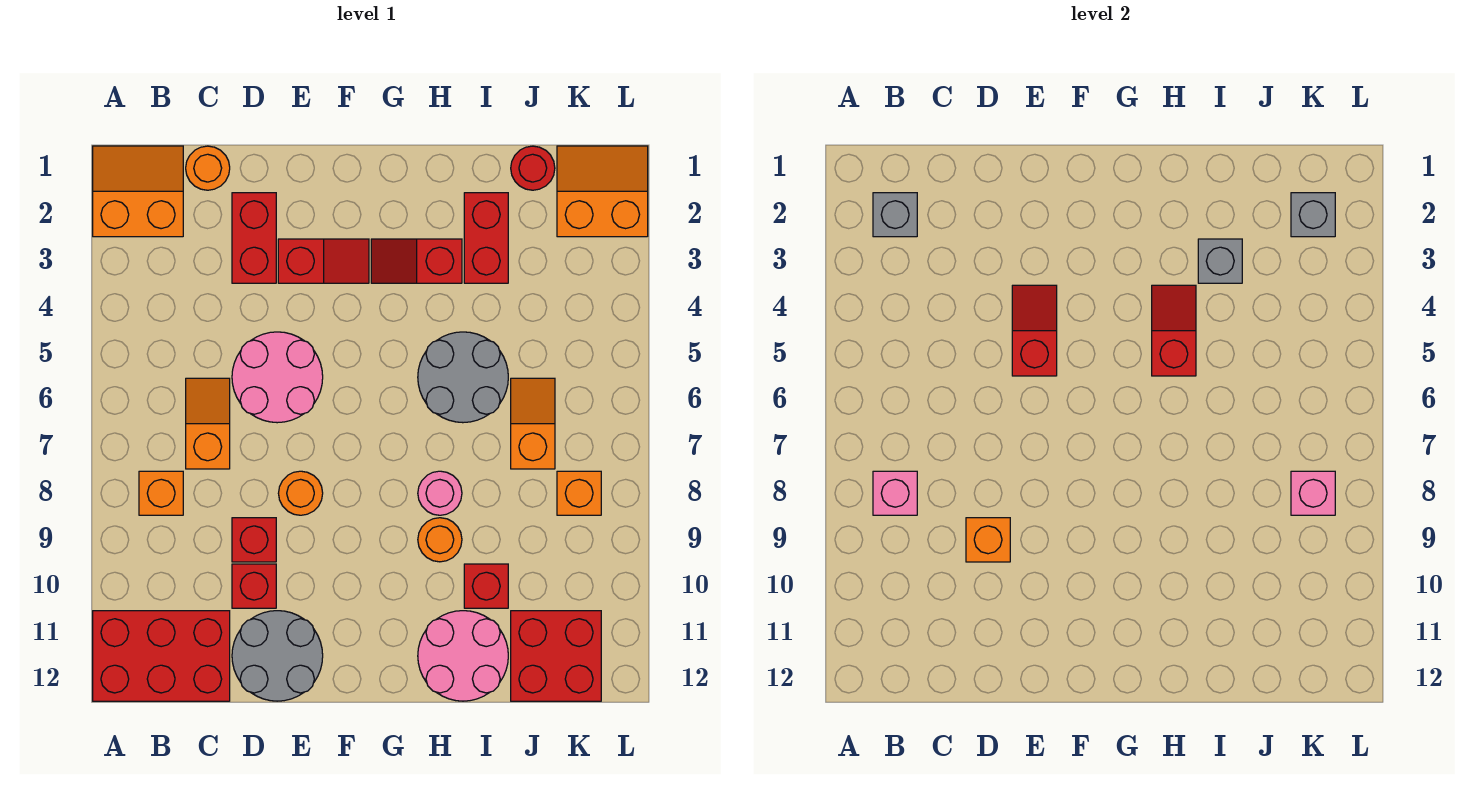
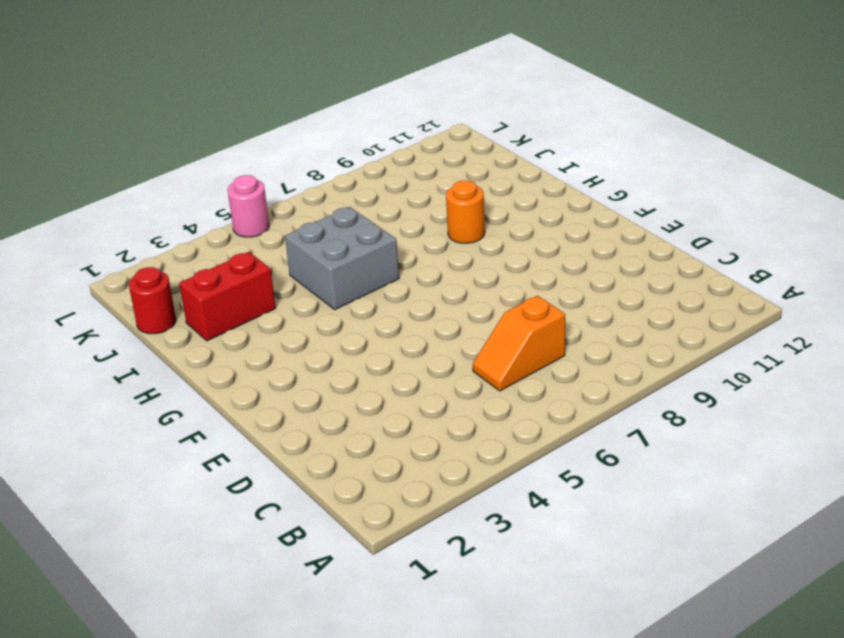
grey brick H5:I6 level 1 -> grey round brick H5:I6 level 1
pink round brick L5 level 1 -> pink round brick H8 level 1
none -> orange slope A1:B2 level 1 top 2
none -> red brick A11:C12 level 1
none -> orange brick B8 level 1
none -> orange round brick C1 level 1

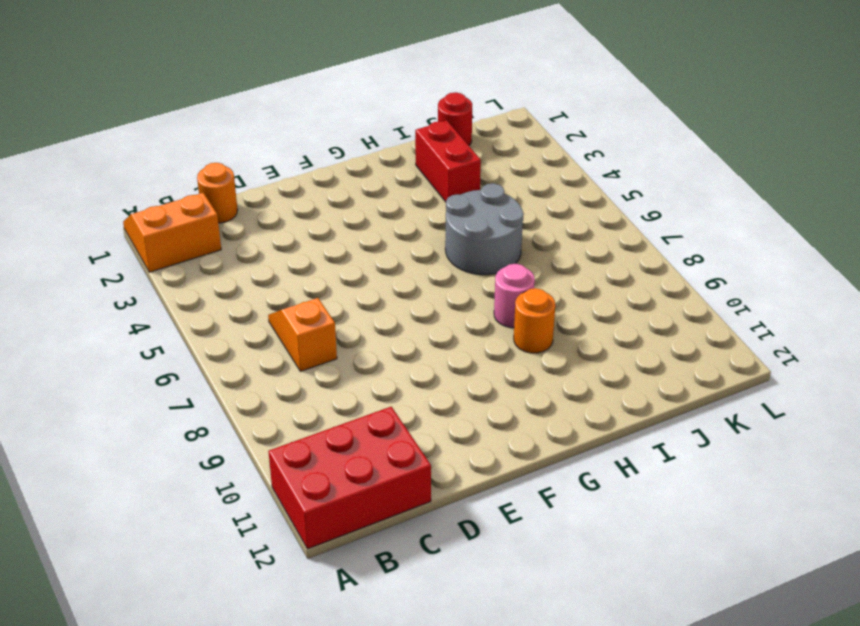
none -> orange brick B8 level 1
none -> red brick D2:D3 level 1
none -> pink round brick D5:E6 level 1
none -> red brick D9 level 1

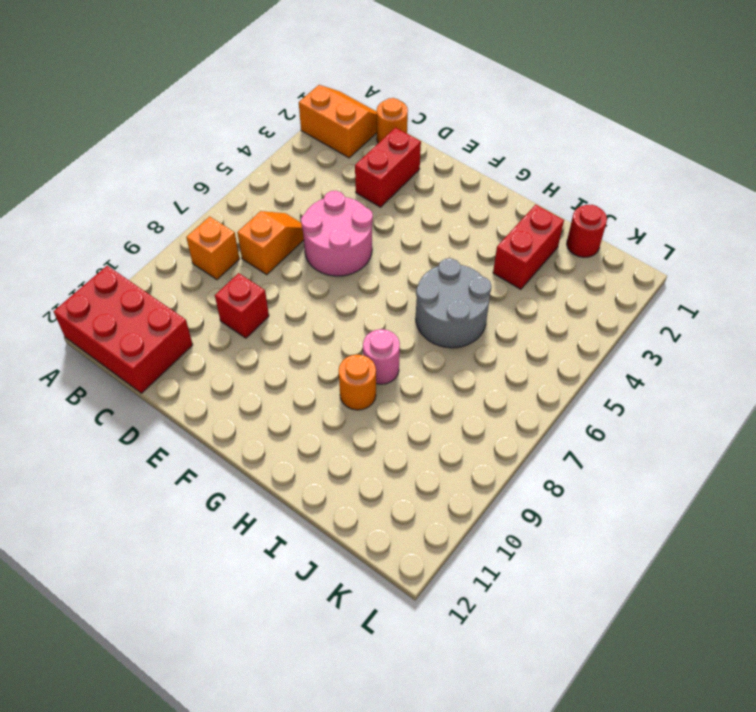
none -> red brick D10 level 1
none -> grey round brick D11:E12 level 1
none -> red slope E3:F3 level 1 top E
none -> orange round brick E8 level 1

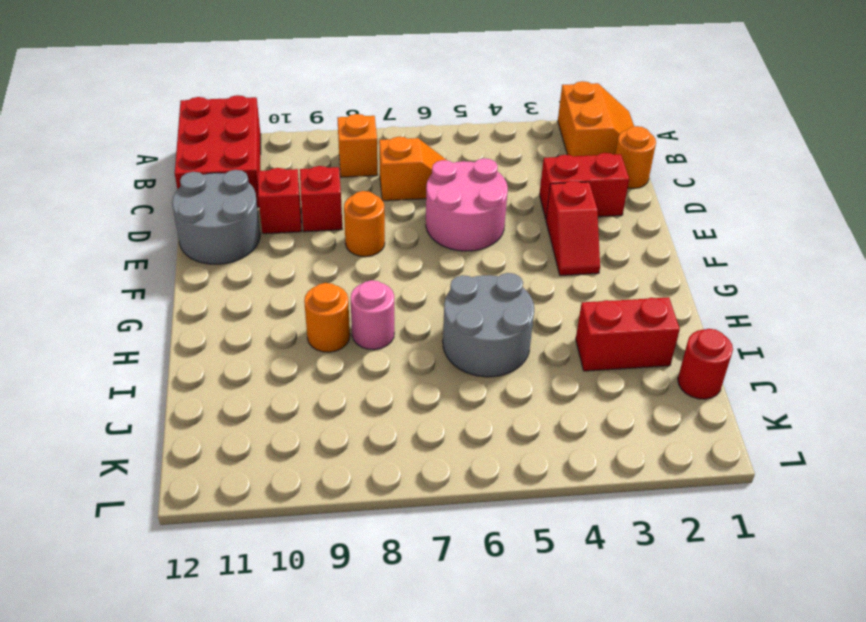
none -> red slope G3:H3 level 1 top H
none -> pink round brick H11:I12 level 1
none -> red brick I10 level 1
none -> orange slope J6:J7 level 1 top 7

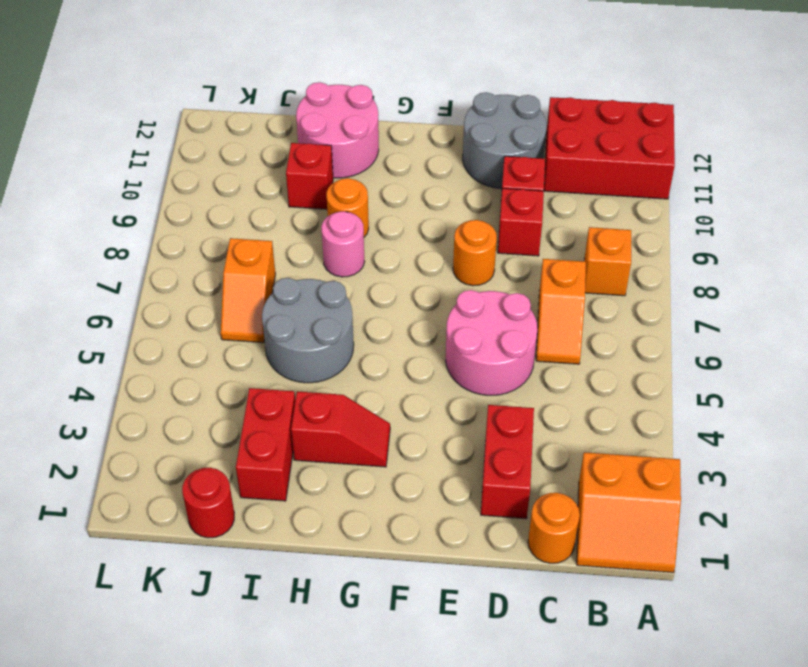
none -> red slope E3:F3 level 1 top E
none -> red brick J11:K12 level 1
none -> orange slope K1:L2 level 1 top 2
none -> orange brick K8 level 1

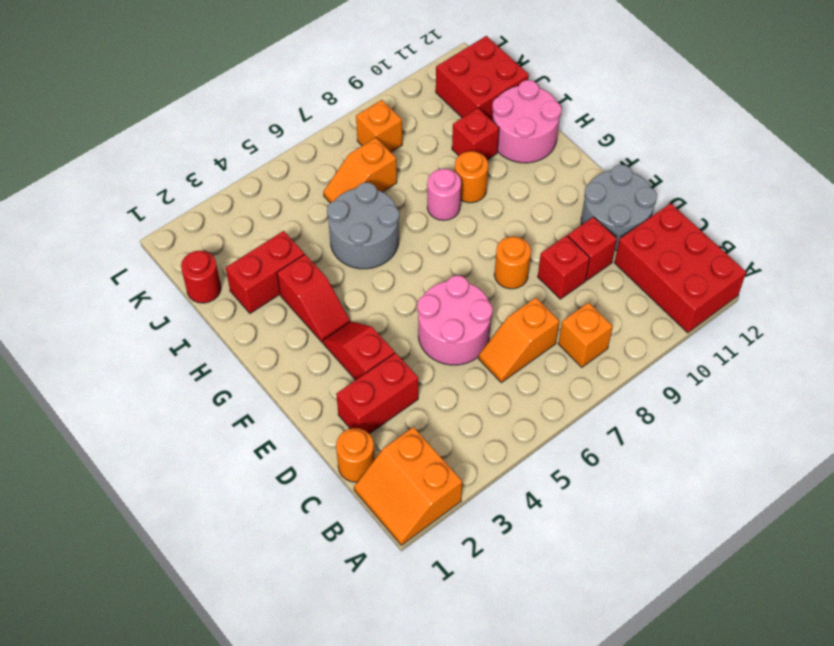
none -> orange slope K1:L2 level 1 top 2
none -> grey brick B2 level 2
none -> pink brick B8 level 2
none -> orange brick D9 level 2

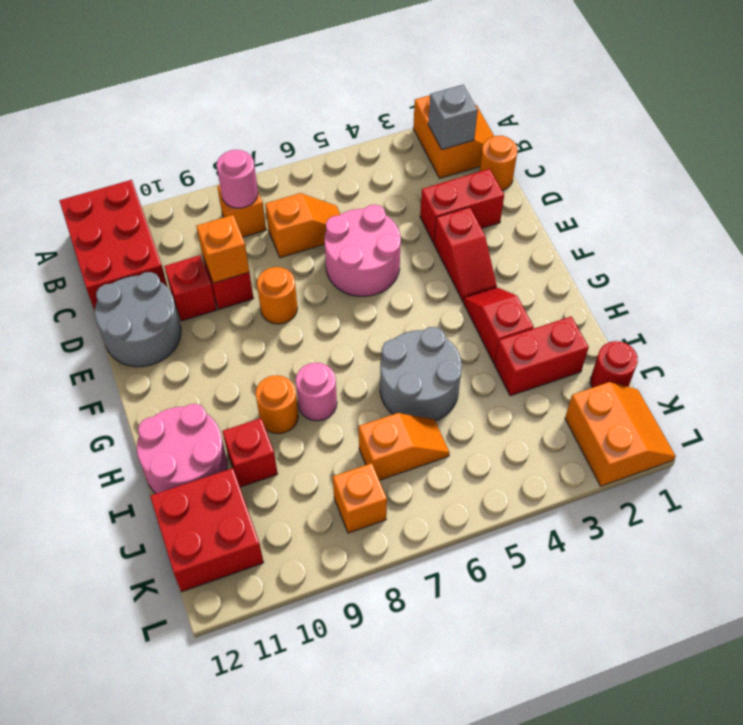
pink round brick B8 level 2 -> pink brick B8 level 2
none -> red slope E4:E5 level 2 top 5
none -> red slope H4:H5 level 2 top 5
none -> grey brick I3 level 2
none -> grey brick K2 level 2

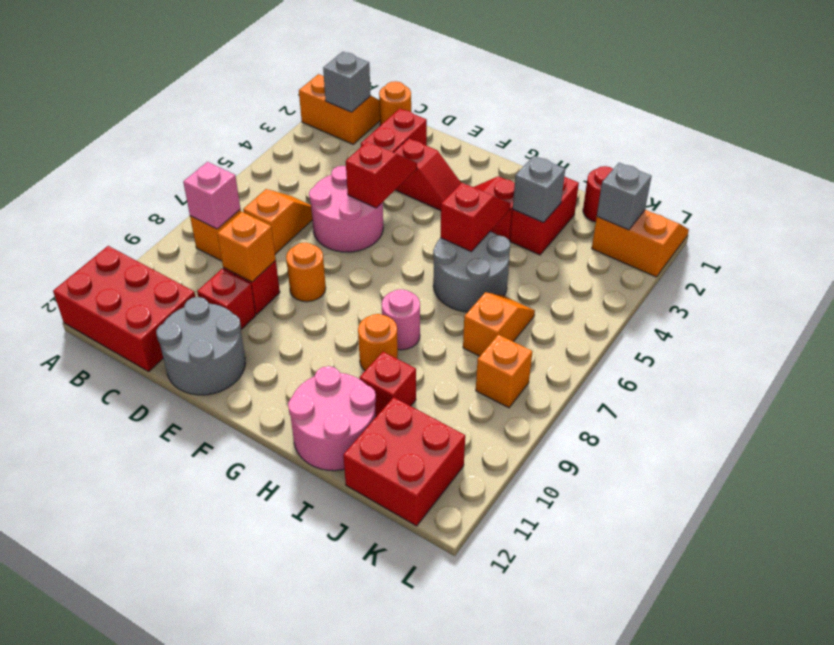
none -> pink brick K8 level 2

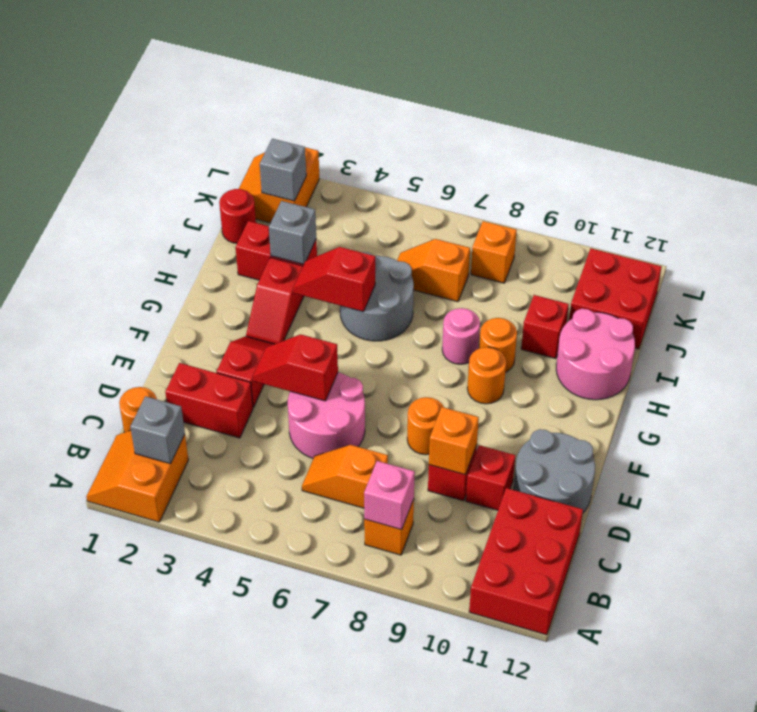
orange round brick G9 level 1 -> none
none -> pink brick K8 level 2

